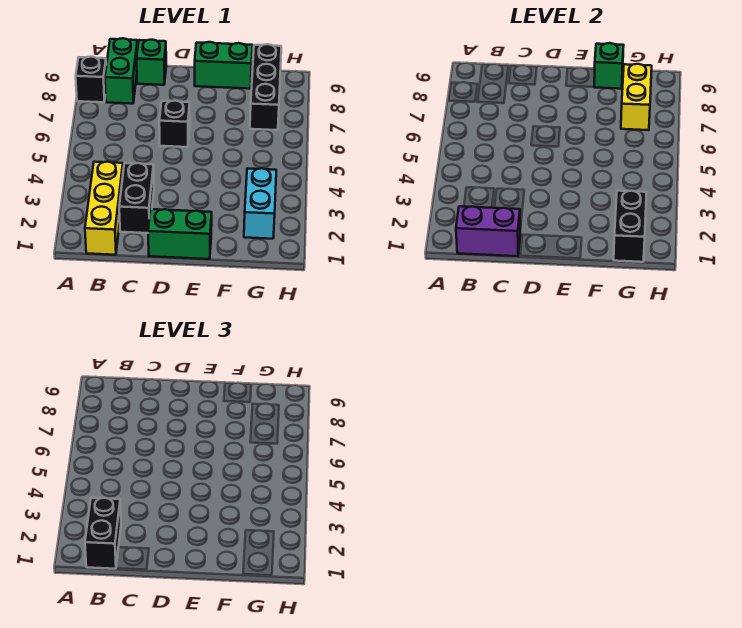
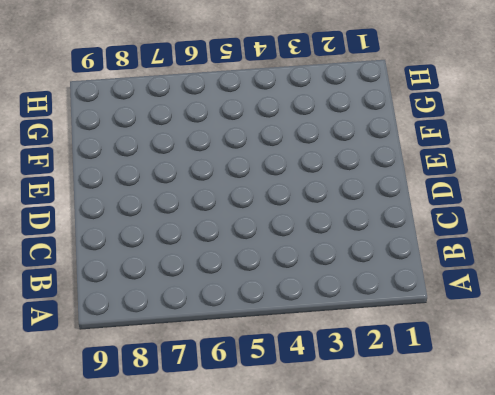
none -> black brick A8 level 1
none -> yellow brick B1:B3 level 1
none -> green brick B8:B9 level 1

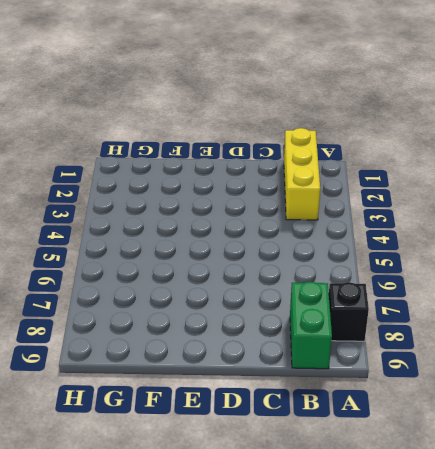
none -> black brick C2:C3 level 1
none -> green brick C9 level 1
none -> green brick D1:E1 level 1

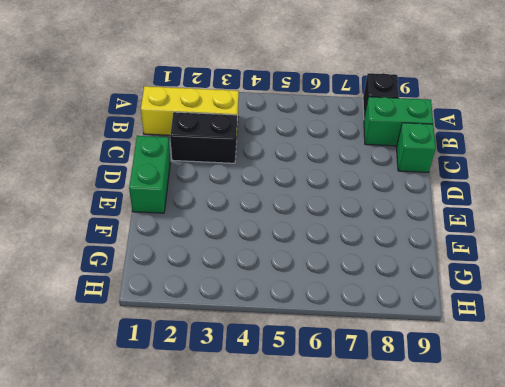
none -> black brick D6 level 1
none -> green brick E9:F9 level 1
none -> cyan brick G2:G3 level 1

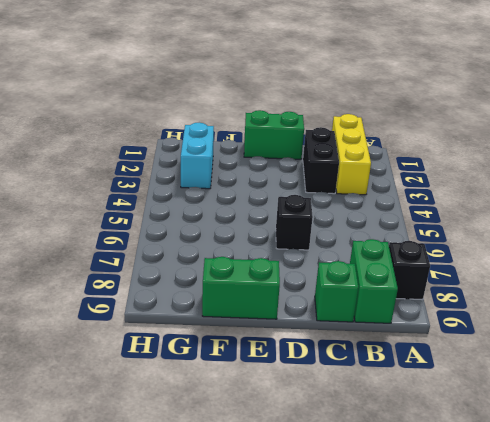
none -> black brick G7:G9 level 1
none -> purple brick B1:C1 level 2
none -> green brick F9 level 2

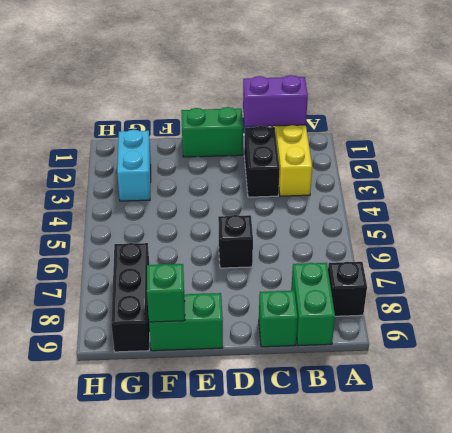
none -> black brick G1:G2 level 2
none -> yellow brick G7:G8 level 2
none -> black brick B1:B2 level 3

